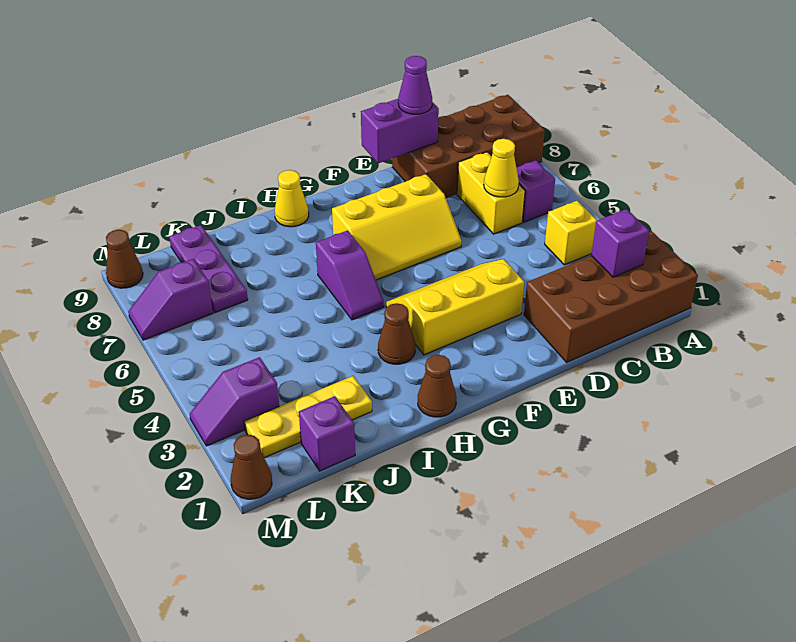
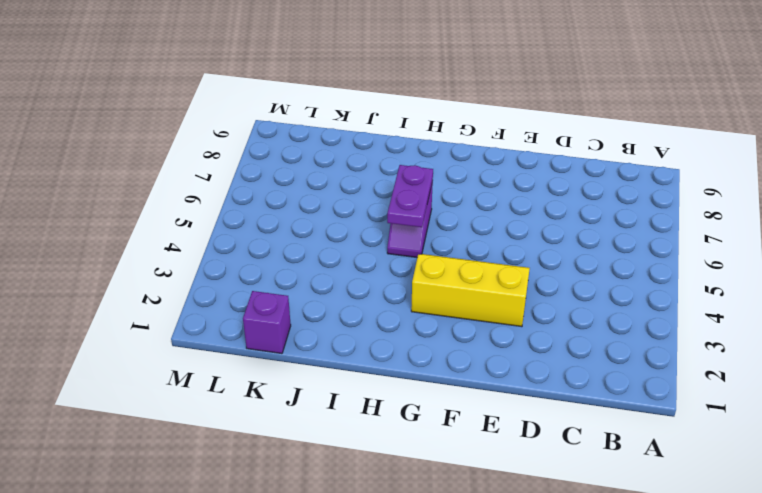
purple plate H5:H6 level 2 -> none
none -> brown brick A1:D2 level 1
none -> brown brick A8:D9 level 1
none -> yellow brick B4 level 1

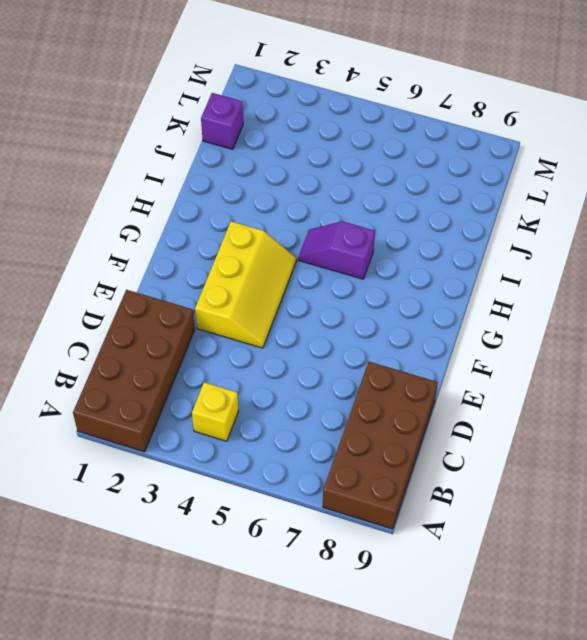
none -> purple brick B6 level 1
none -> yellow brick C6:C7 level 1
none -> yellow slope E6:G7 level 1 top 7

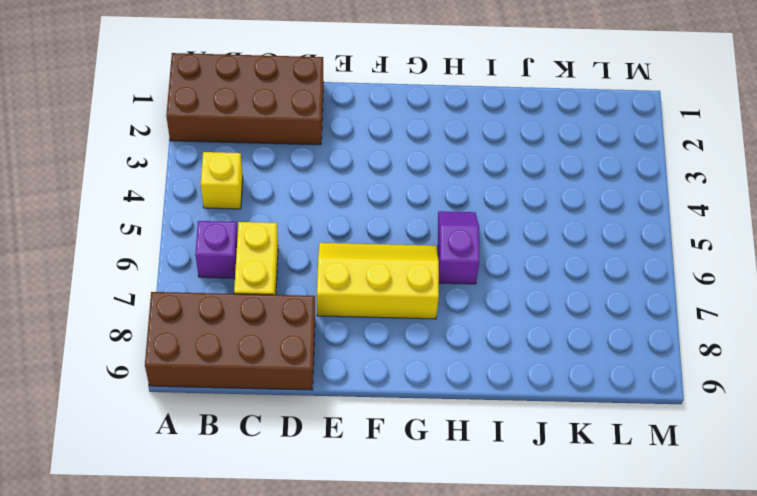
none -> yellow slope E3:G4 level 1 top 3
none -> brown cone H1 level 1
none -> brown cone H3 level 1

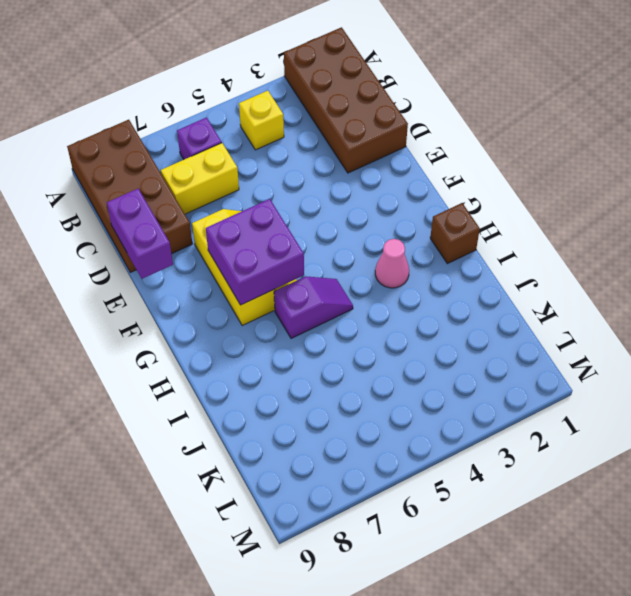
purple brick F6:G7 level 2 -> none
brown brick H1 level 1 -> brown cone H1 level 1
pink cone H3 level 1 -> brown cone H3 level 1
none -> yellow slope E3:G4 level 1 top 3
none -> yellow cone H9 level 1
none -> yellow plate J2:L2 level 1

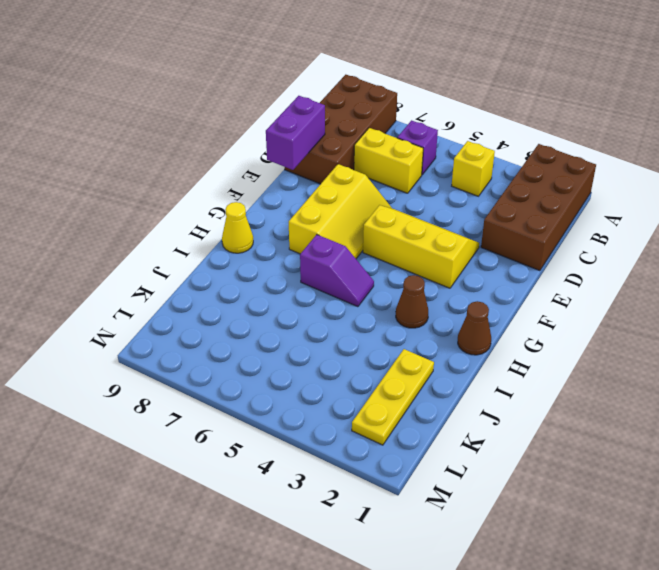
yellow slope E3:F5 level 1 top F -> yellow slope E3:G4 level 1 top 3
none -> purple brick K1 level 1
none -> purple plate K7:K9 level 1
none -> purple slope L3:M3 level 1 top L

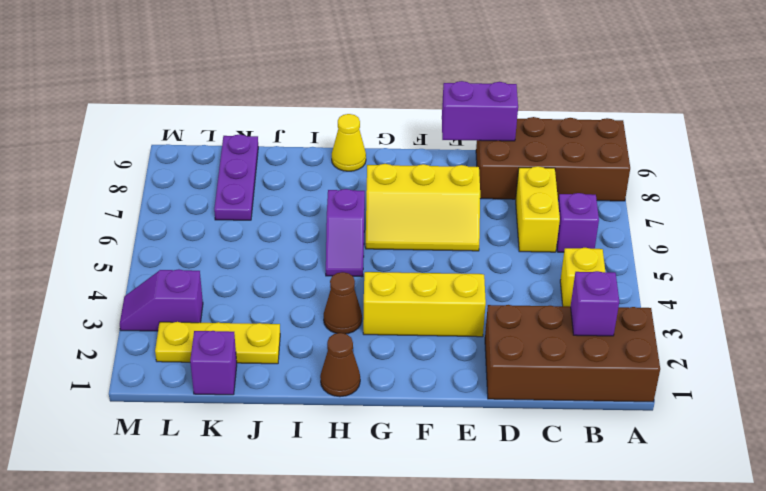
none -> purple slope L7:M7 level 1 top L
none -> brown cone M1 level 1
none -> brown cone M9 level 1

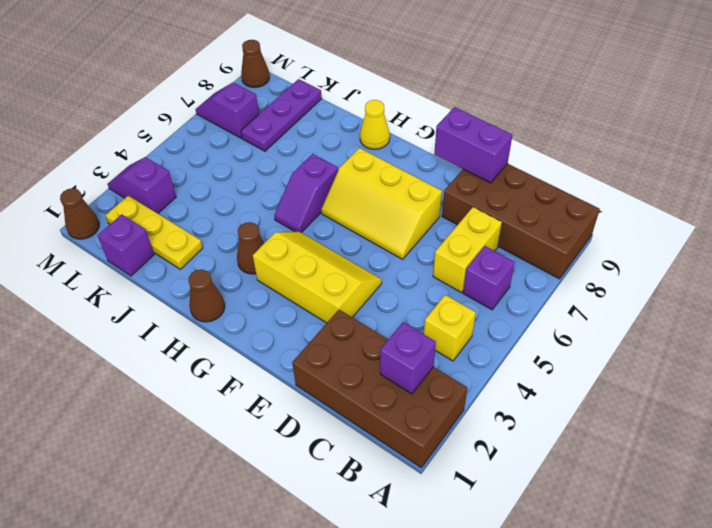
none -> yellow cone C6 level 2
none -> purple cone D9 level 3

